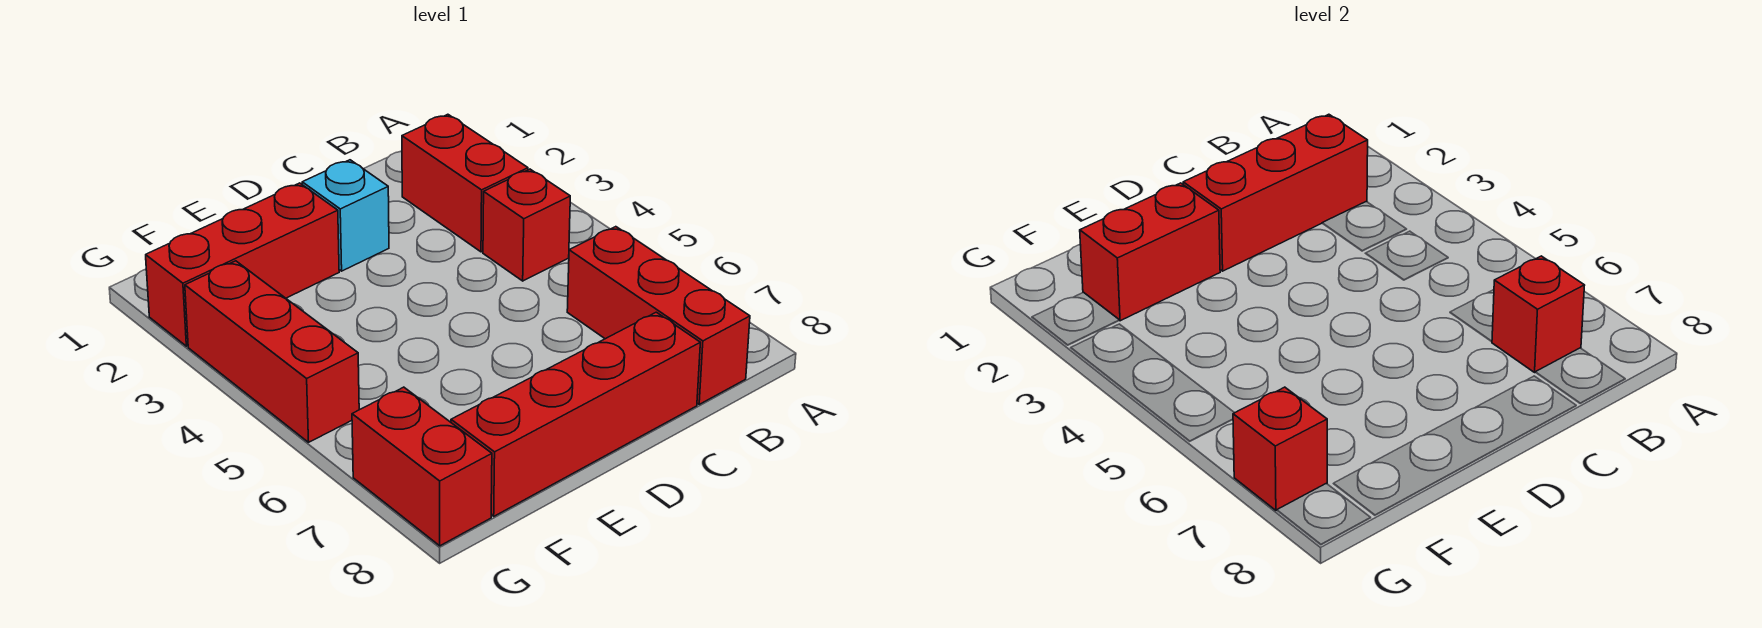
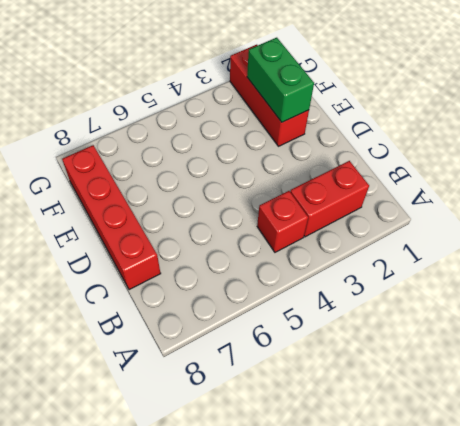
green brick E2:F2 level 2 -> red brick E2:F2 level 2
none -> red brick B6:B8 level 1
none -> cyan brick D2 level 1
none -> red brick G3:G5 level 1

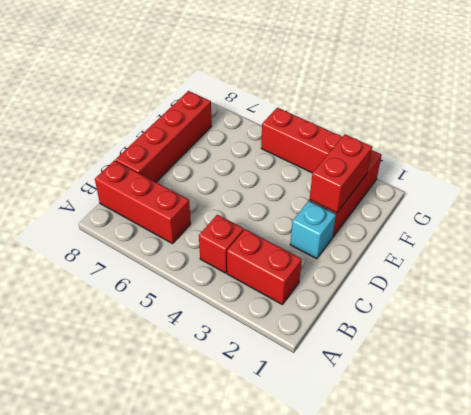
none -> red brick G7:G8 level 1
none -> red brick B2:D2 level 2
none -> red brick B7 level 2

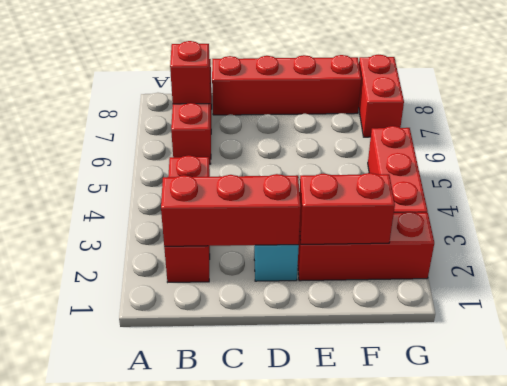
none -> red brick G7 level 2

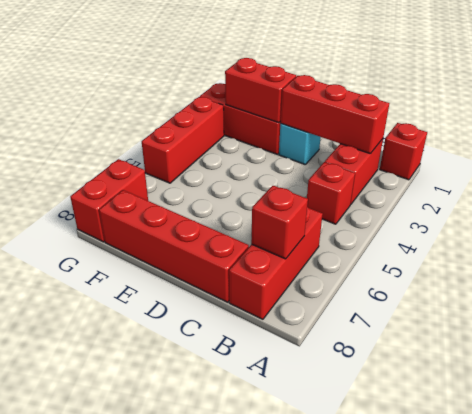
red brick A1 level 1 -> red brick G7 level 2

